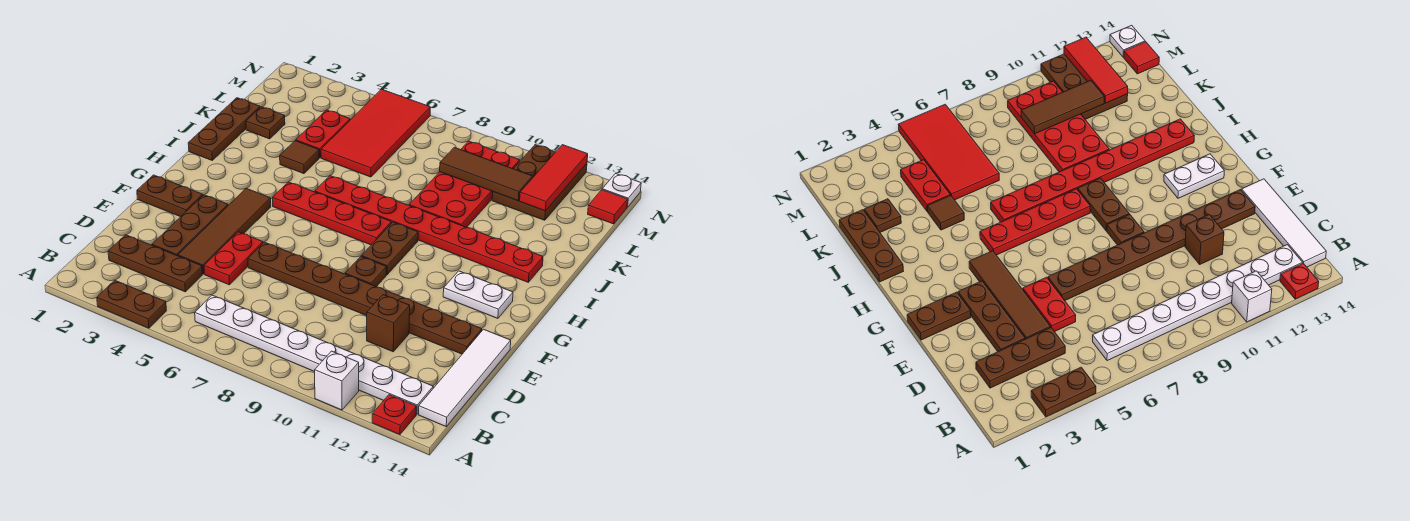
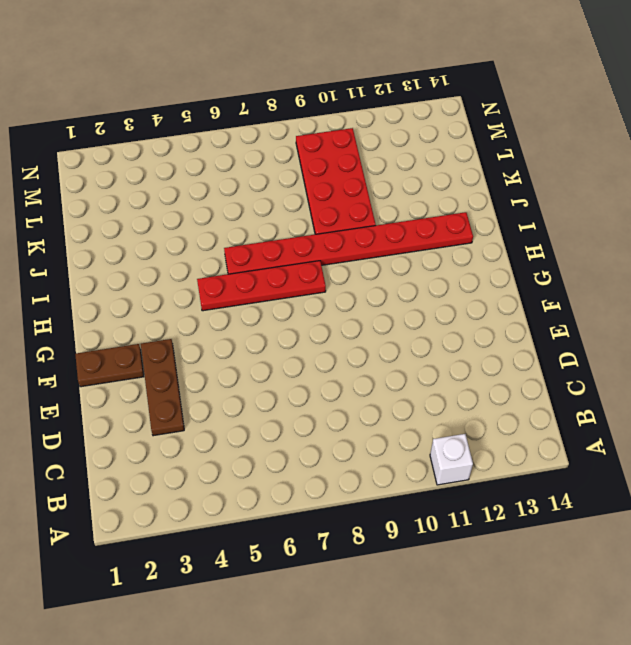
none -> brown plate A3:A4 level 1
none -> red plate A13 level 1
none -> white plate B6:B13 level 1

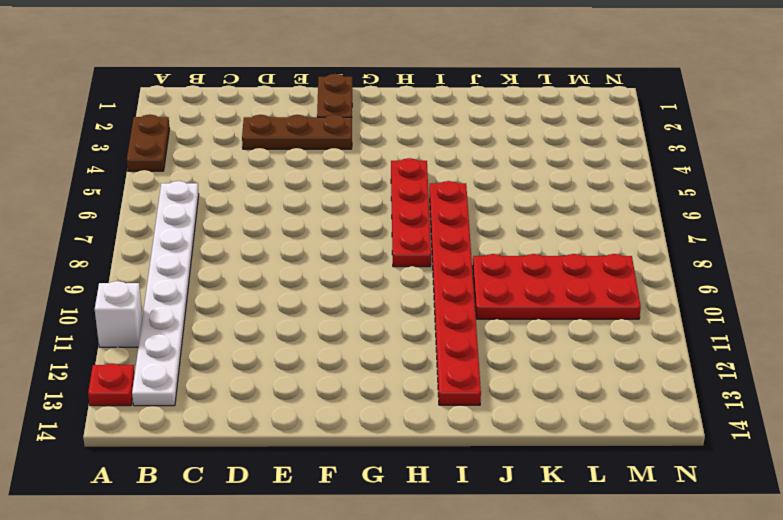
none -> white tile B14:E14 level 1
none -> brown plate C2:C4 level 1
none -> brown tile D4:G4 level 1

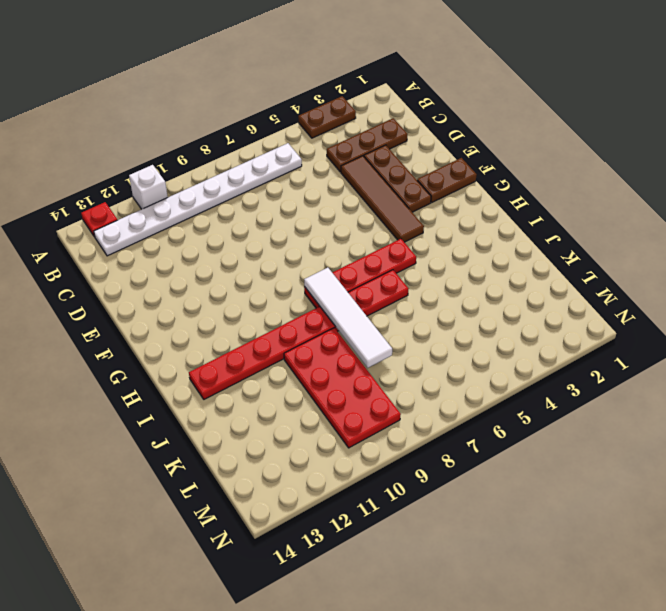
white tile H8:K8 level 2 -> white tile B14:E14 level 1
none -> red plate D5:E5 level 1
none -> brown brick D11 level 1
none -> brown plate E6:E13 level 1

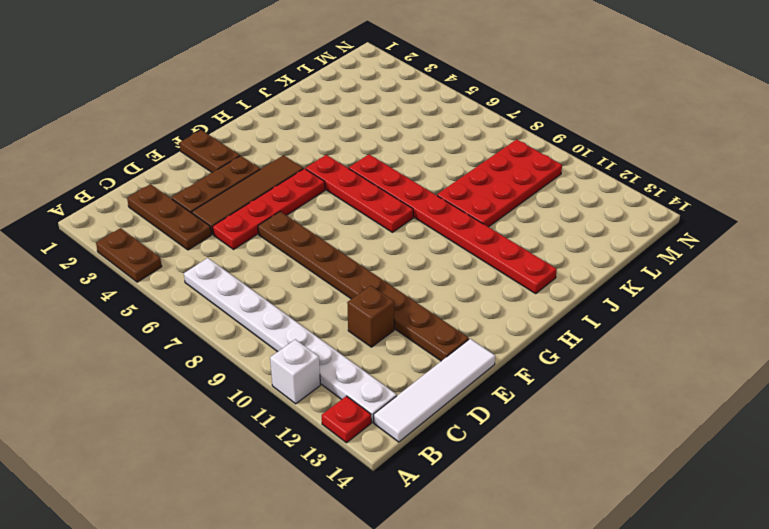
red plate D5:G5 level 1 -> red plate D5:E5 level 1
none -> brown plate F9 level 1
none -> brown plate G9:H9 level 1
none -> white plate G12:G13 level 1

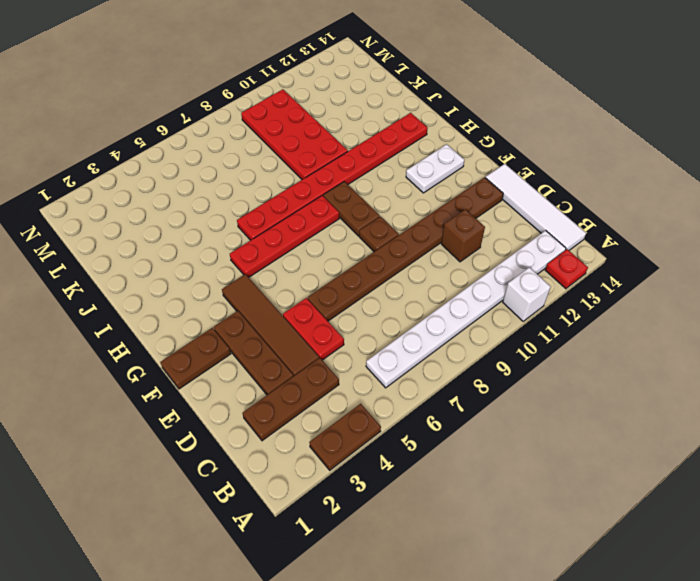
none -> brown plate I1:K1 level 1
none -> brown tile J4 level 1
none -> brown plate K2 level 1

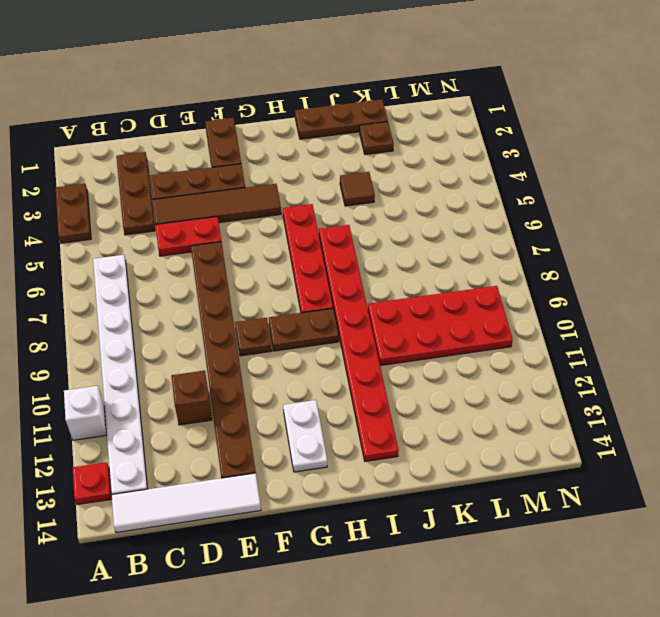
none -> red plate K4:L4 level 1
none -> red tile K5:N6 level 1
none -> brown plate L11:N12 level 1

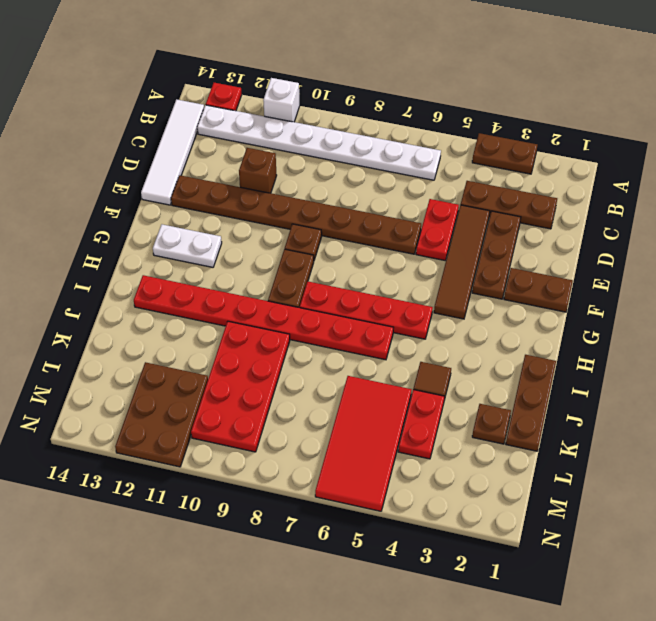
none -> red tile M14 level 1
none -> white plate N14 level 1
none -> brown tile L9:L11 level 2

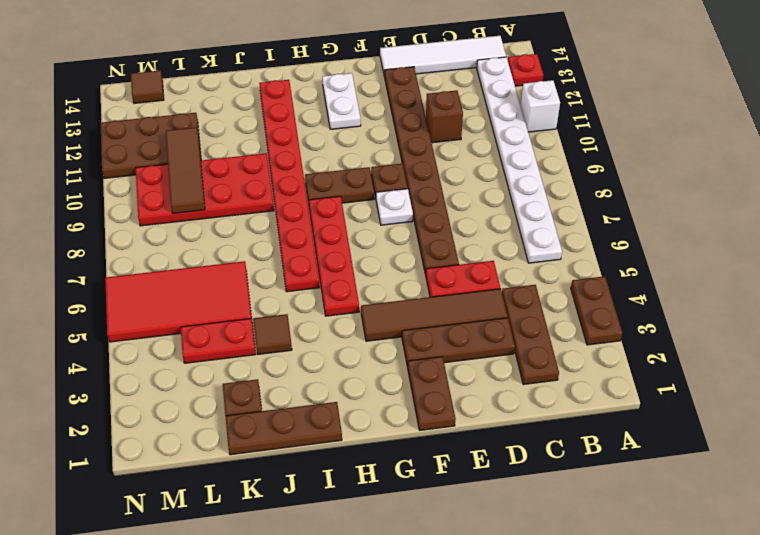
white plate F8 level 1 -> white plate N14 level 1
brown tile M14 level 1 -> red tile M14 level 1
none -> red tile L12:N12 level 2

